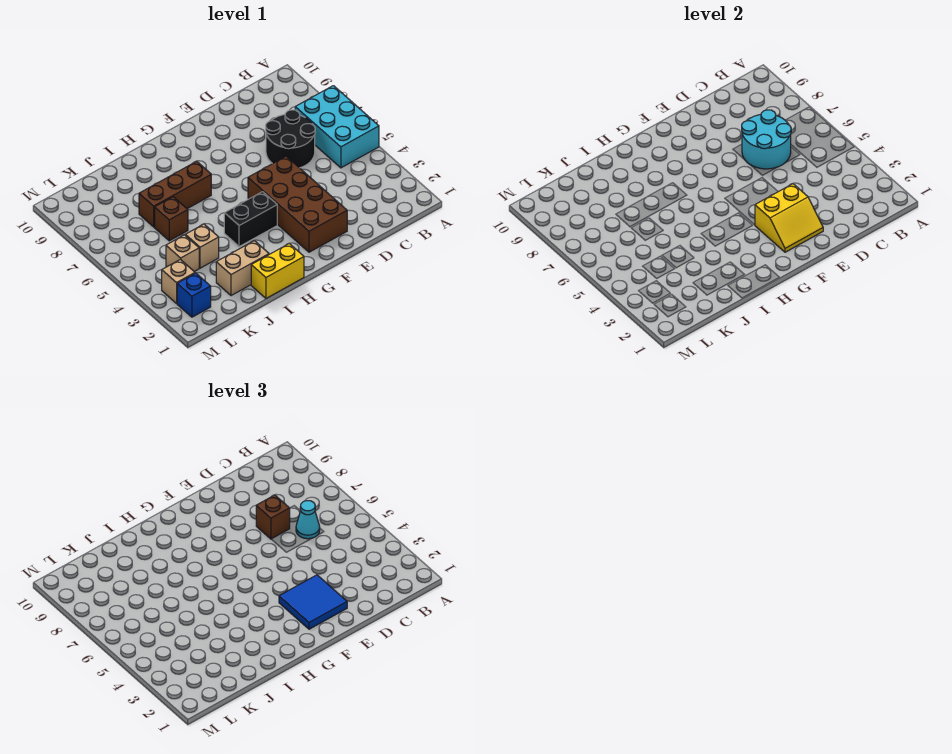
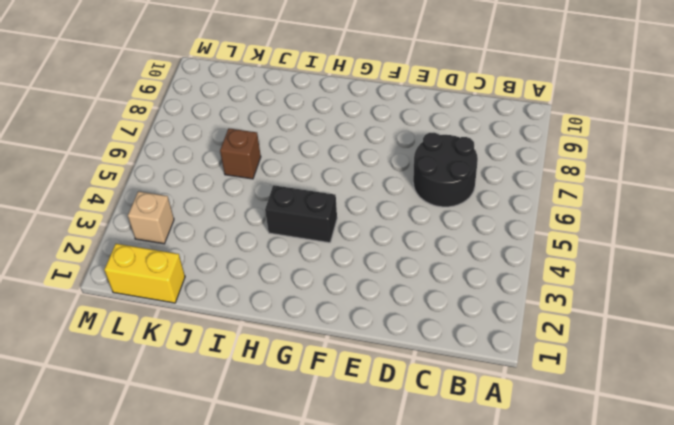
yellow brick K1:L1 level 1 -> yellow brick H1:I1 level 1
none -> cyan brick A5:B7 level 1
none -> brown brick E2:F5 level 1
none -> brown brick H7:J7 level 1

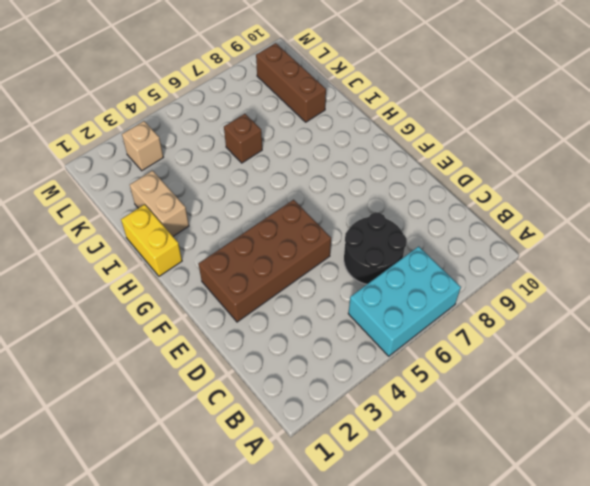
brown brick J9:L9 level 1 -> brown brick H7:J7 level 1
none -> black brick G4:H4 level 1
none -> tan brick J4 level 1
none -> tan brick K4 level 1

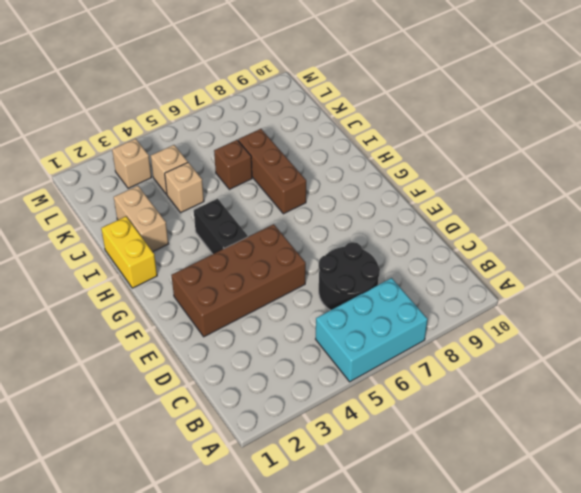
none -> blue brick L2 level 1
none -> cyan round brick C6:D7 level 2
none -> yellow slope E2:F3 level 2 top 3

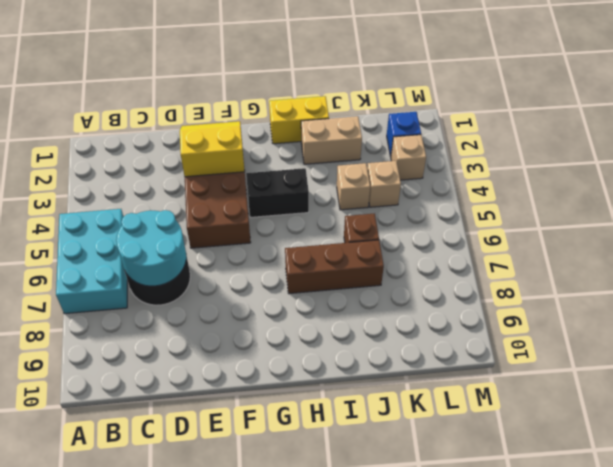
none -> cyan cone C6 level 3
none -> brown brick D7 level 3
none -> blue tile E2:F3 level 3

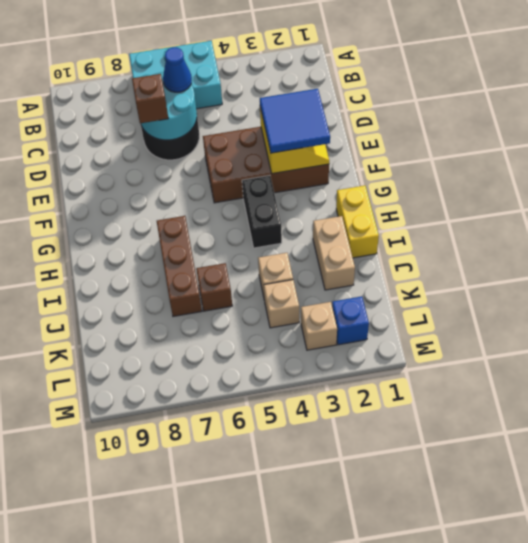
blue cone C6 level 3 -> cyan cone C6 level 3

